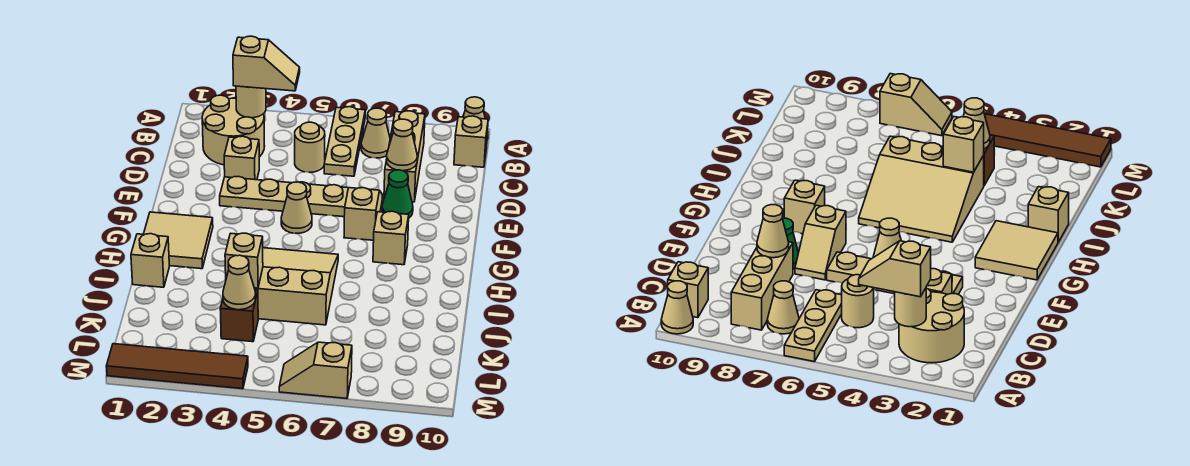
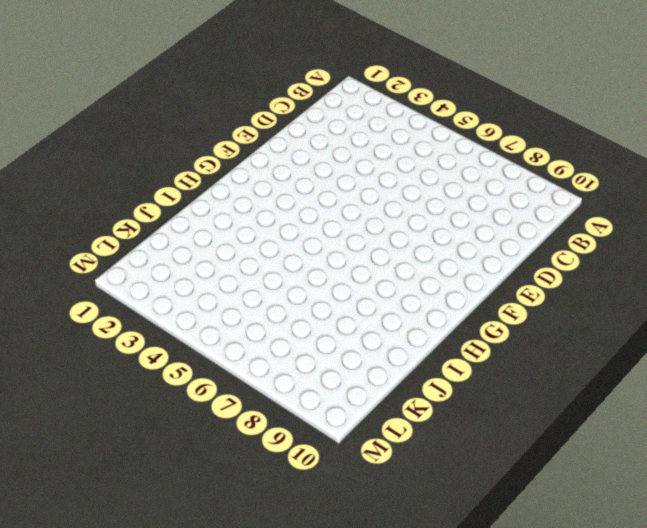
none -> tan plate A6:C6 level 1
none -> tan cone A10 level 1
none -> tan round brick B2:C3 level 1

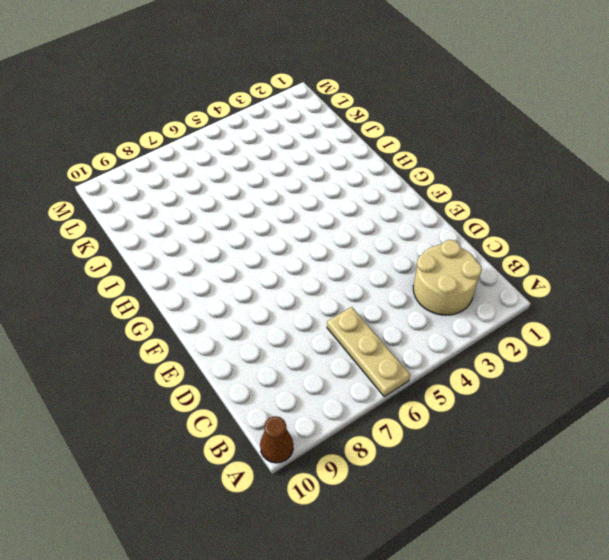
brown cone A10 level 1 -> tan cone A10 level 1
none -> tan cone B7 level 1
none -> tan brick B8:D8 level 1
none -> tan brick B10 level 1

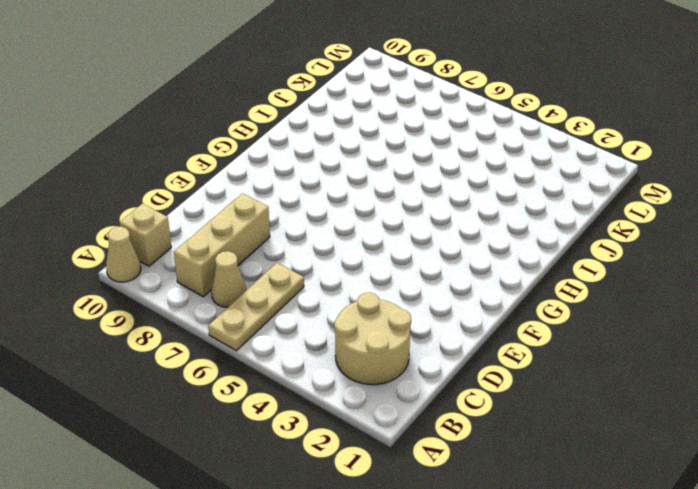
none -> tan round brick C5 level 1
none -> tan brick D3 level 1
none -> tan plate E3:E6 level 1

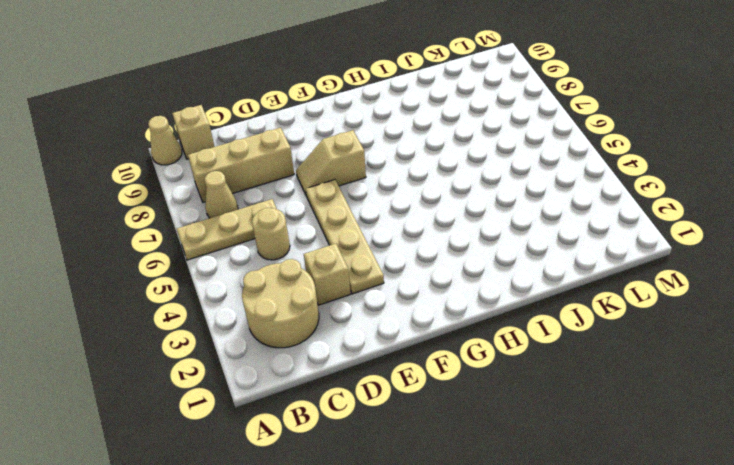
none -> green cone E8 level 1
none -> tan cone F5 level 1
none -> tan tile G1:H2 level 1

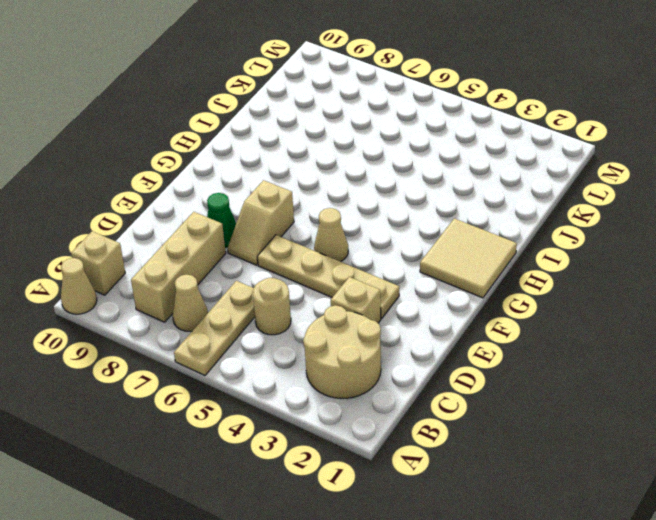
none -> tan brick G8 level 1
none -> tan slope H4:J6 level 1 top J
none -> tan brick I1 level 1

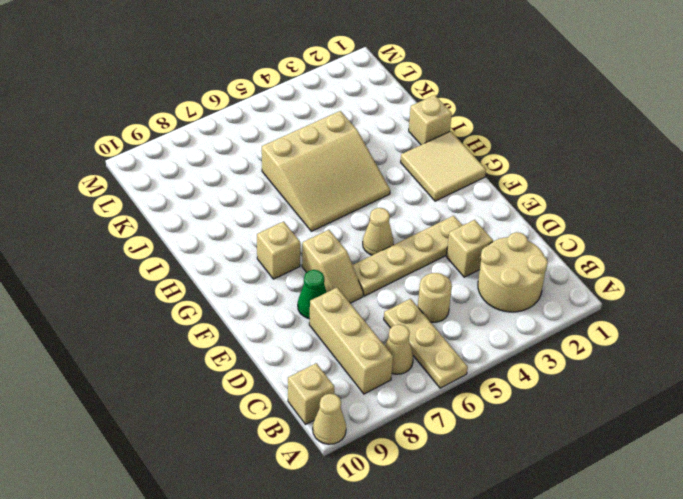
none -> brown brick K4 level 1
none -> brown tile M1:M4 level 1
none -> tan slope M6:M7 level 1 top 7

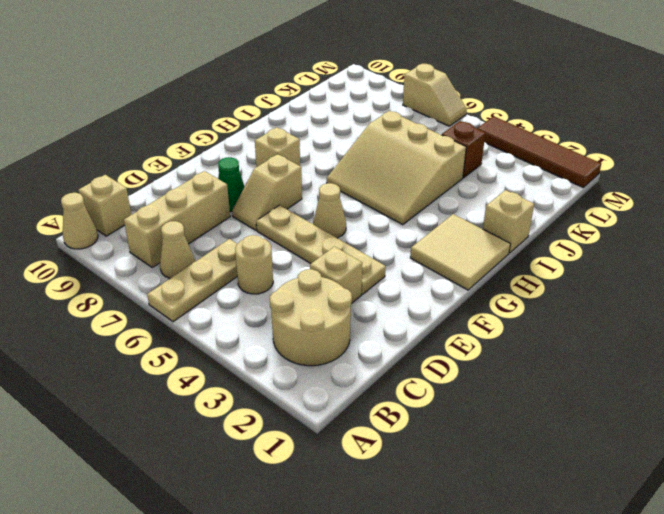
none -> tan round brick B3 level 2
none -> tan cone D8 level 2
none -> tan brick J4 level 2

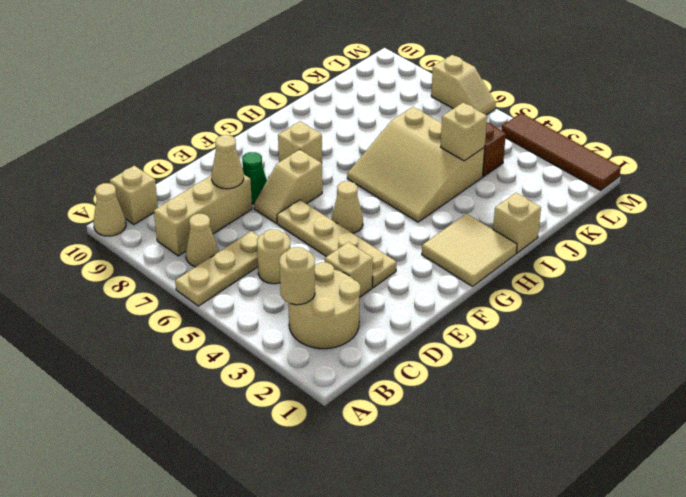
none -> tan cone K4 level 2
none -> tan slope B3:B4 level 3 top 3

